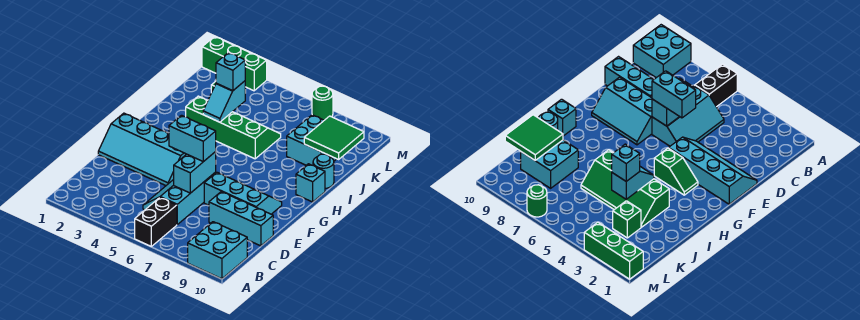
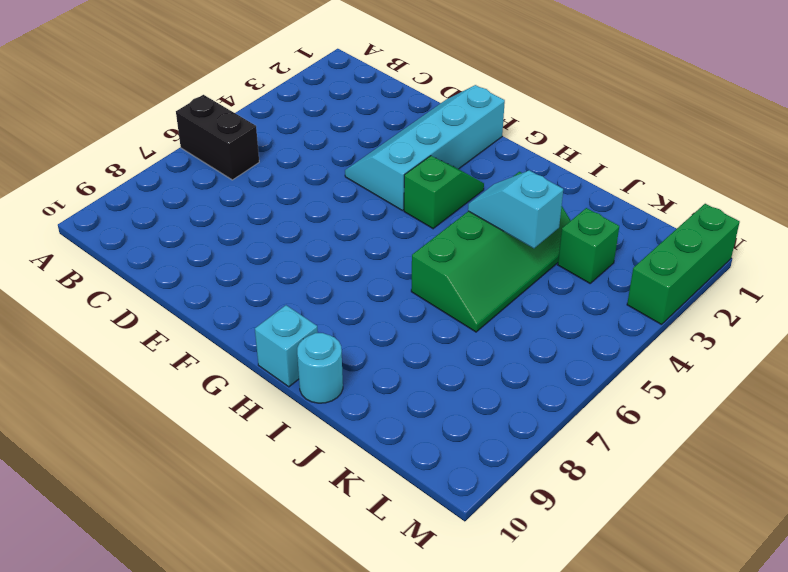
none -> cyan brick A9:B10 level 1
none -> cyan slope C5:E6 level 1 top 6
none -> cyan brick D8:D10 level 1

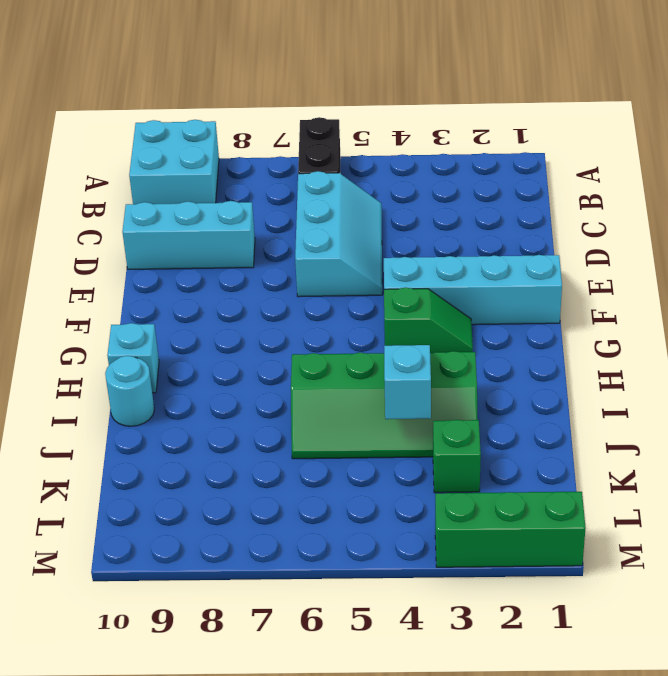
none -> cyan slope E7:F9 level 1 top E
none -> cyan brick J8:K9 level 1
none -> green round brick M7 level 1

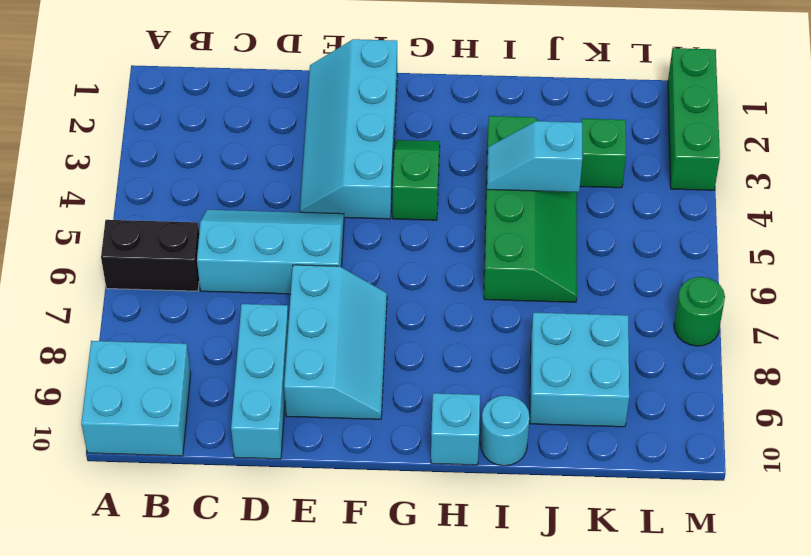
none -> cyan brick D6:E6 level 2
none -> green tile J9:K10 level 2
none -> cyan brick E5:E6 level 3

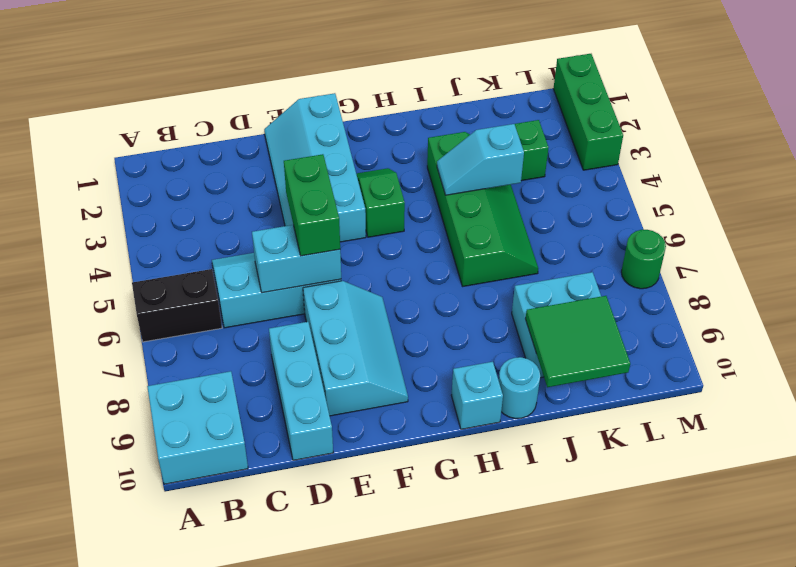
green brick E5:E6 level 3 -> cyan brick E5:E6 level 3
none -> cyan brick J4 level 3

